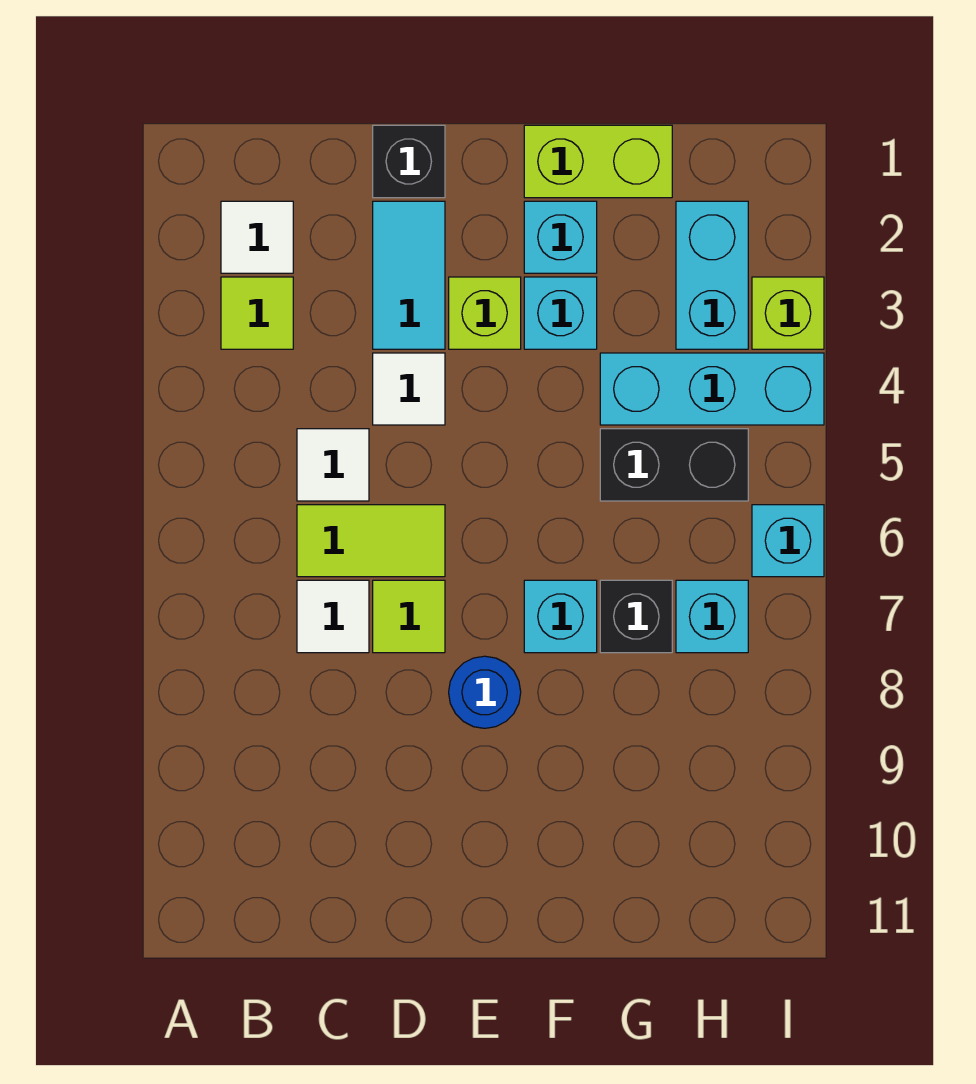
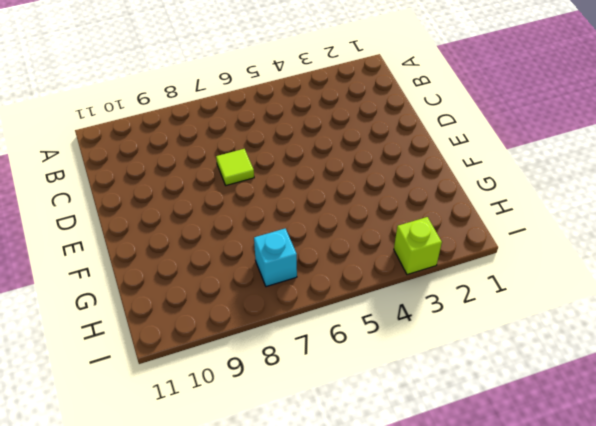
none -> white tile B2 level 1
none -> lime tile B3 level 1
none -> white tile C5 level 1

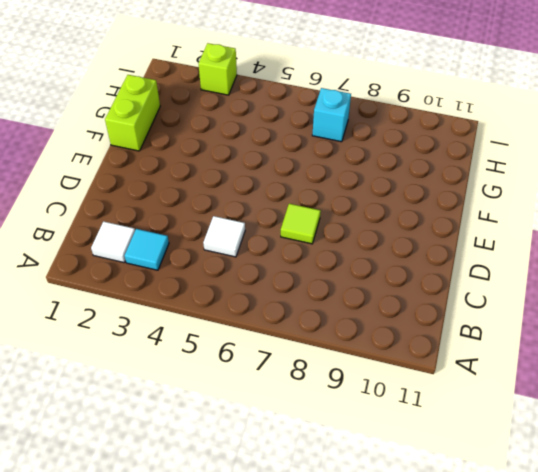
cyan tile B3 level 1 -> lime tile B3 level 1
none -> lime tile C6:D6 level 1
none -> white tile C7 level 1
none -> black brick D1 level 1

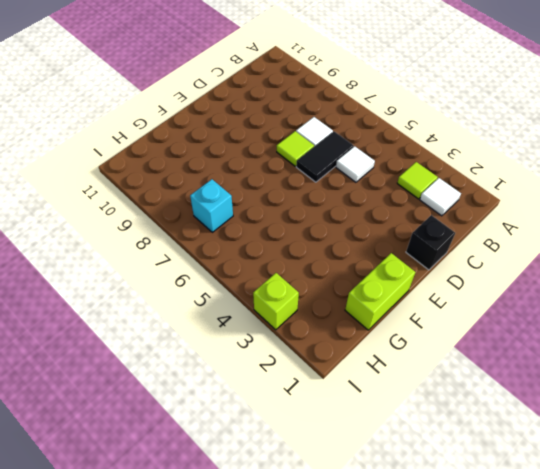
black tile C6:D6 level 1 -> lime tile C6:D6 level 1
none -> cyan tile D2:D3 level 1
none -> white tile D4 level 1
none -> lime brick E3 level 1

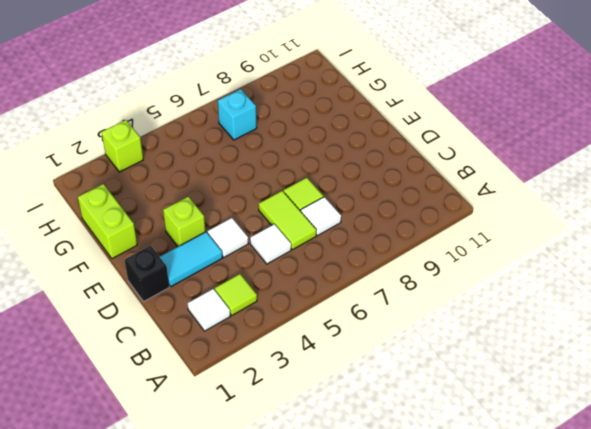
none -> blue round brick E8 level 1
none -> cyan brick F2 level 1
none -> cyan brick F3 level 1

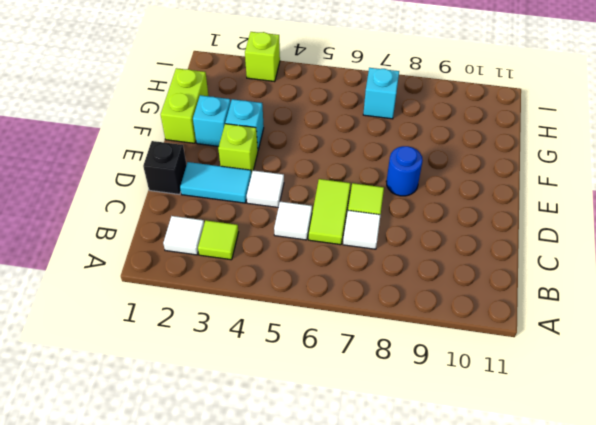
none -> cyan brick F7 level 1
none -> cyan brick G4:I4 level 1
none -> black brick G5:H5 level 1

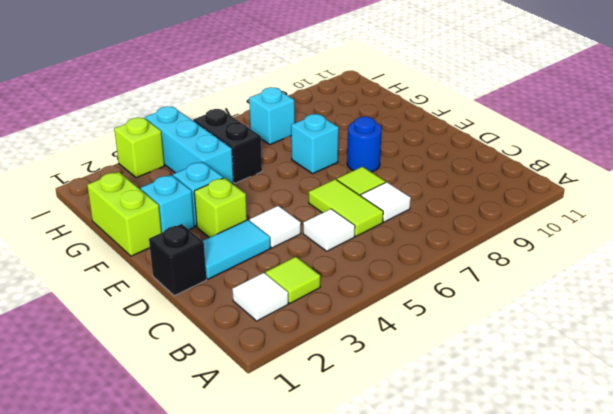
none -> black brick G7 level 1
none -> cyan brick H2:H3 level 1
none -> cyan brick I6 level 1

